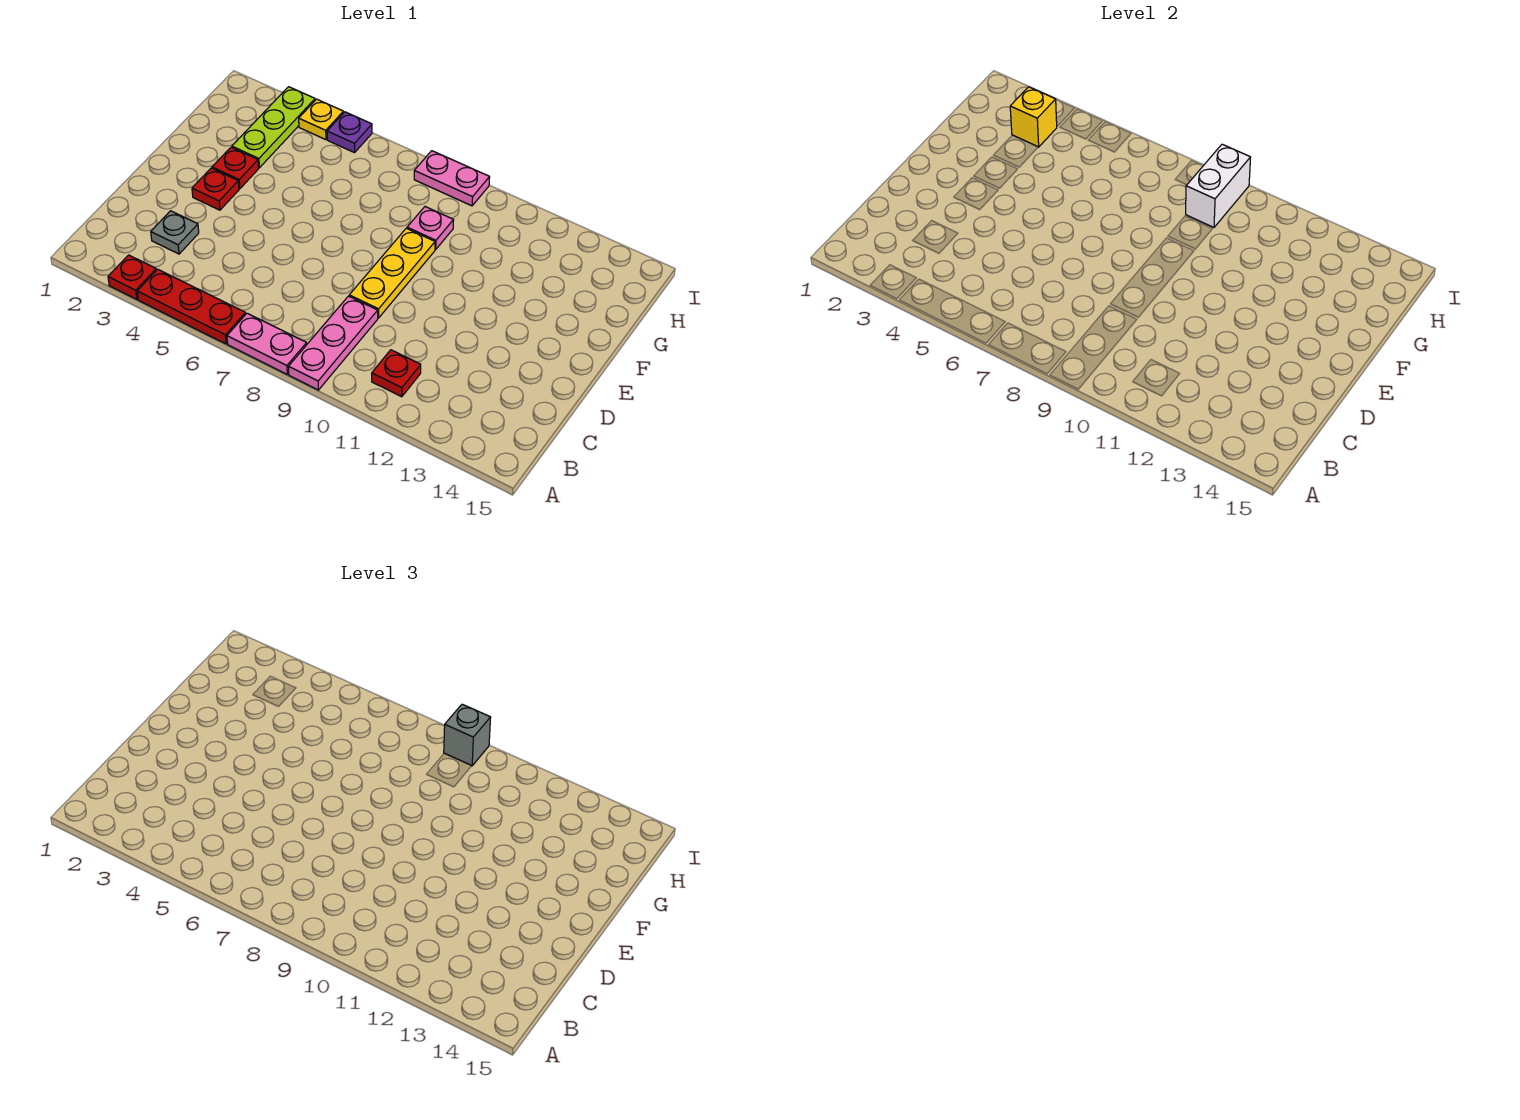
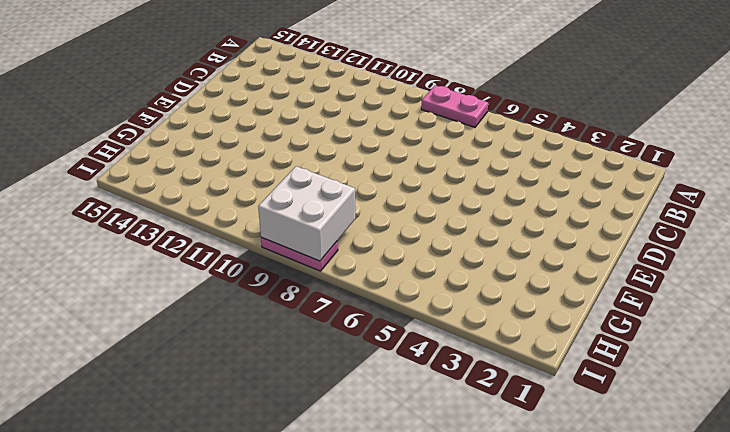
white brick H8:I9 level 2 -> white brick H9:I9 level 2
none -> red plate A3 level 1
none -> red plate A4:A6 level 1
none -> pink plate A9:C9 level 1

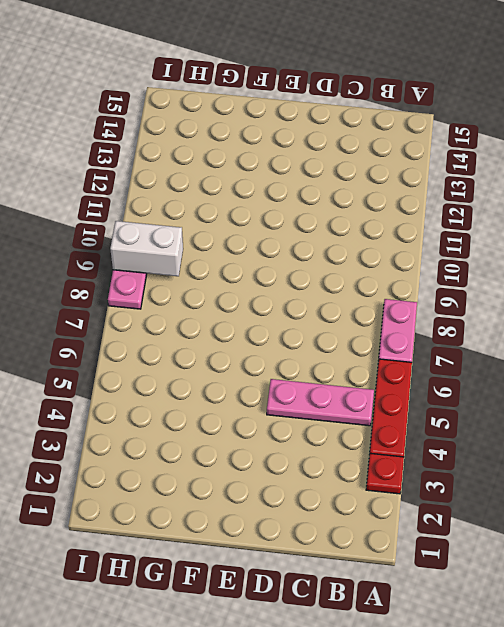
pink plate B5:D5 level 1 -> pink plate A9:C9 level 1
none -> red plate B11 level 1
none -> grey plate C3 level 1
none -> yellow plate D9:F9 level 1

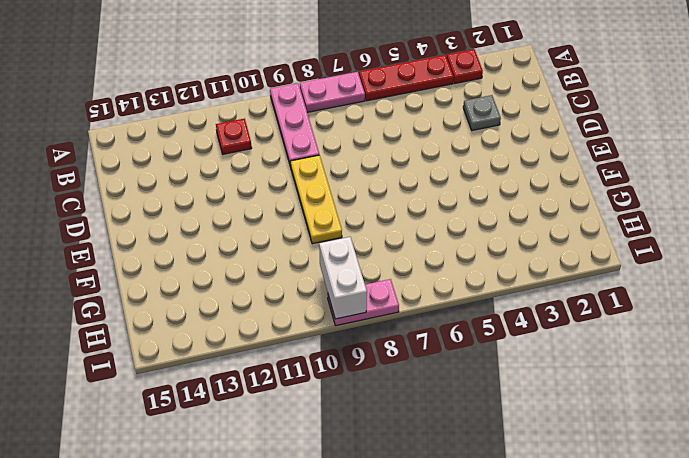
none -> red plate E3 level 1
none -> red plate F3 level 1
none -> lime plate G3:I3 level 1

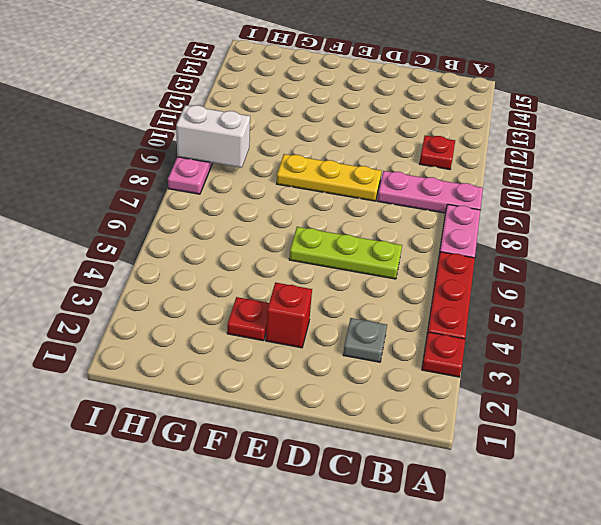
lime plate C6:E6 level 1 -> lime plate G3:I3 level 1
red brick E3 level 1 -> red plate E3 level 1
none -> pink plate G9 level 1
none -> yellow plate I4 level 1
none -> purple plate I5 level 1

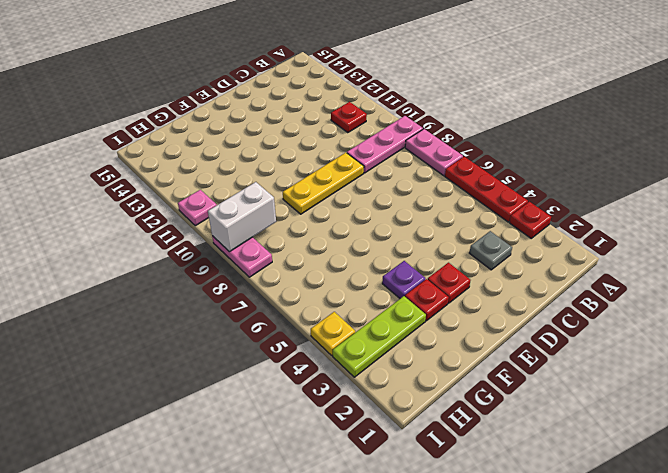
purple plate F4 level 1 -> purple plate I5 level 1
pink plate I11 level 1 -> pink plate G9 level 1
none -> yellow brick H3 level 2
none -> grey brick I9 level 3

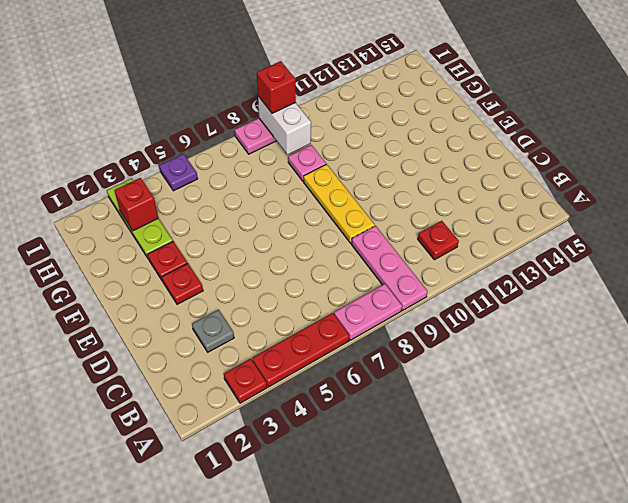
red brick H3 level 2 -> yellow brick H3 level 2
red brick I9 level 3 -> grey brick I9 level 3
none -> yellow plate I4 level 1

